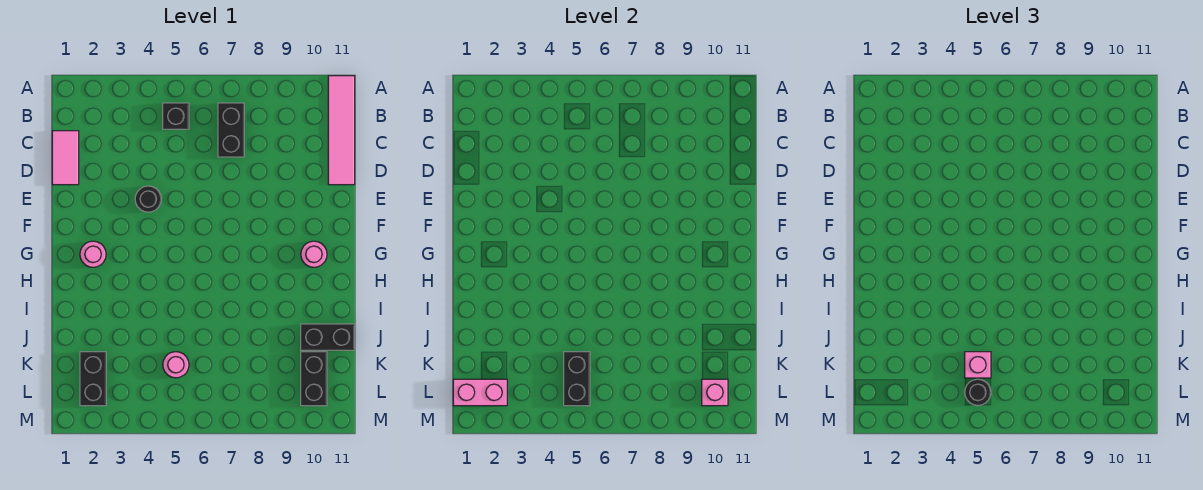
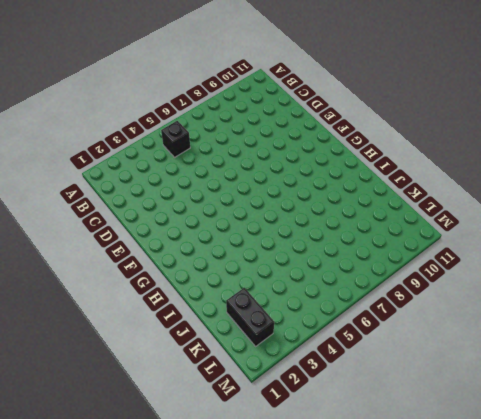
none -> pink tile A11:D11 level 1
none -> black brick B7:C7 level 1
none -> pink tile C1:D1 level 1

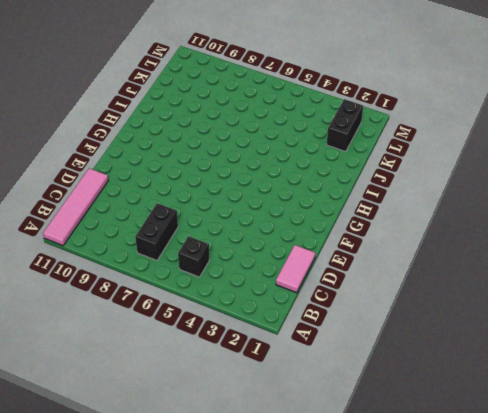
none -> black round brick E4 level 1
none -> pink round brick G2 level 1
none -> pink round brick G10 level 1

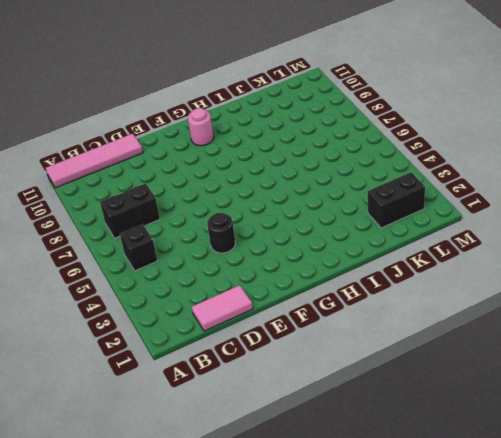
none -> pink round brick G2 level 1
none -> black brick J10:J11 level 1
none -> pink round brick K5 level 1

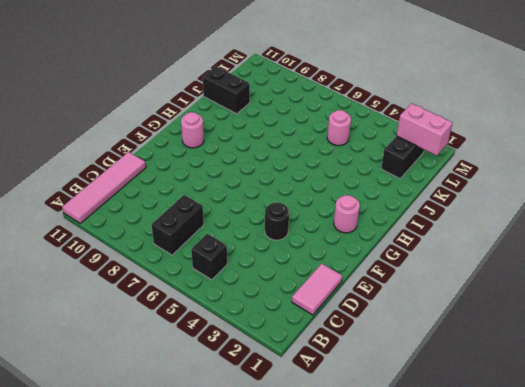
none -> black brick K10:L10 level 1
none -> black brick K5:L5 level 2
none -> pink brick L10 level 2

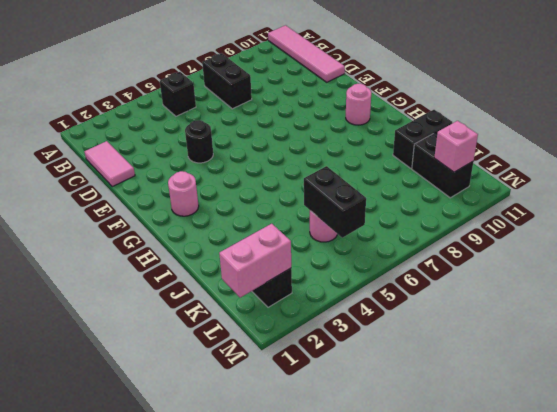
none -> pink brick K5 level 3
none -> black round brick L5 level 3

